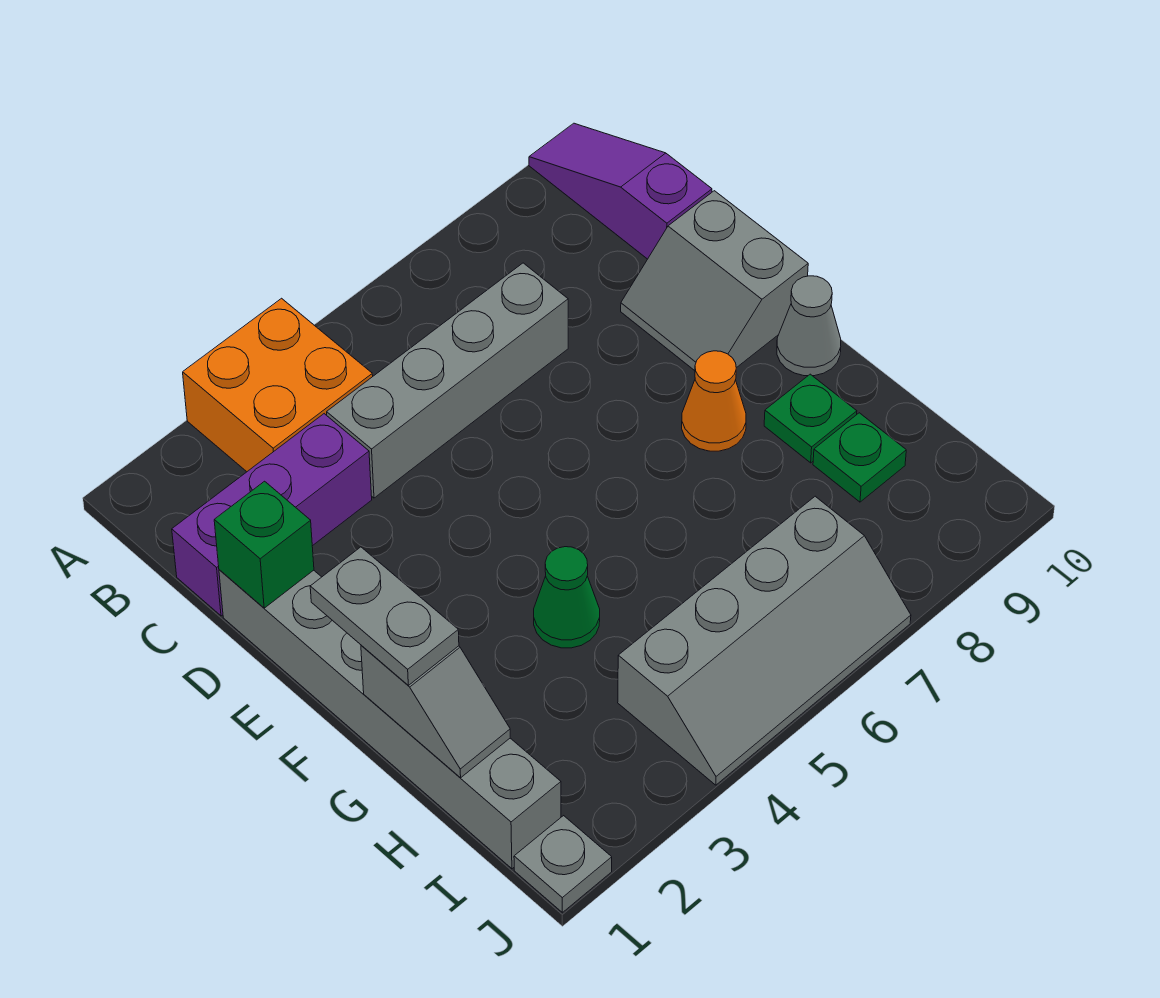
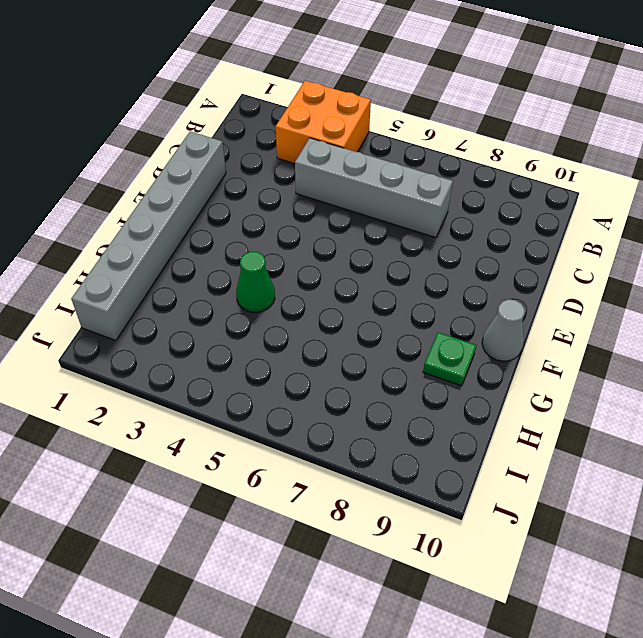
none -> purple slope A10:C10 level 1 top C
none -> purple brick C1:C3 level 1
none -> grey slope D9:E10 level 1 top 10

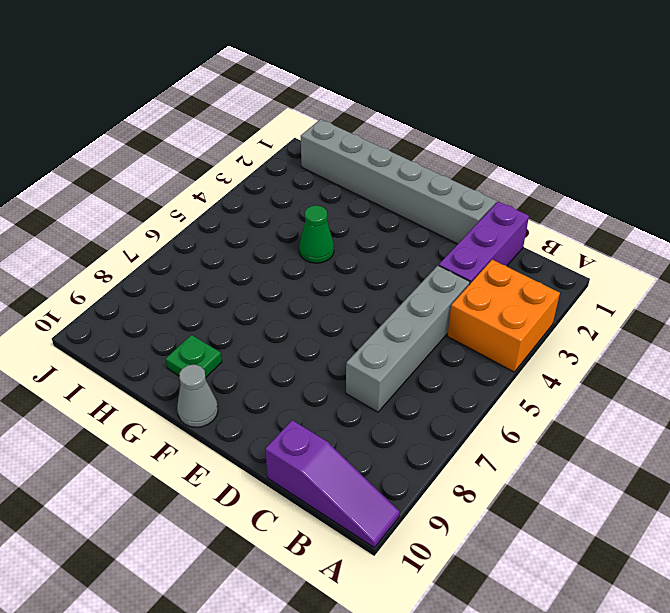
none -> grey slope D9:E10 level 1 top 10
none -> orange cone F8 level 1
none -> green plate H9 level 1

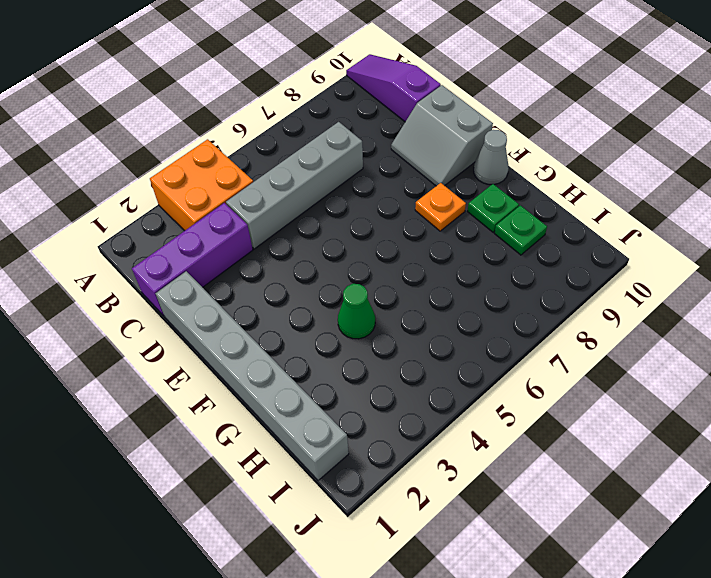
orange plate F8 level 1 -> orange cone F8 level 1
none -> grey slope I4:J7 level 1 top I
none -> grey plate J1 level 1
none -> green brick D1 level 2

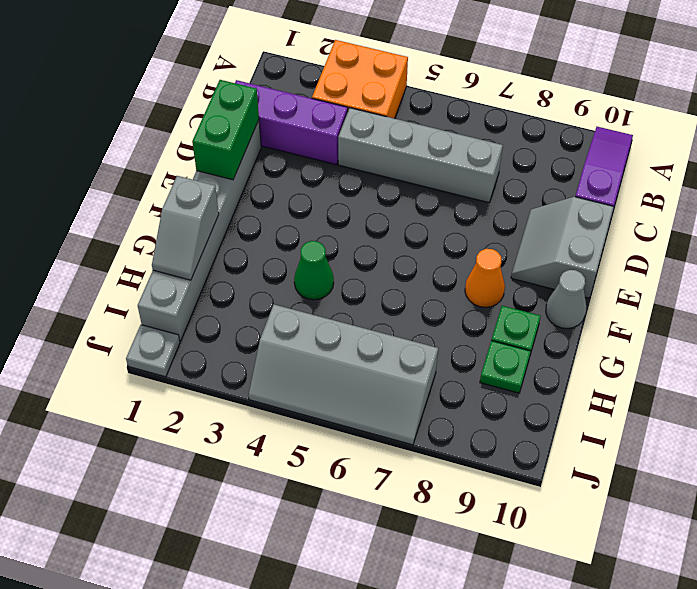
green brick D1:E1 level 2 -> green brick D1 level 2
none -> grey plate F1:G1 level 3

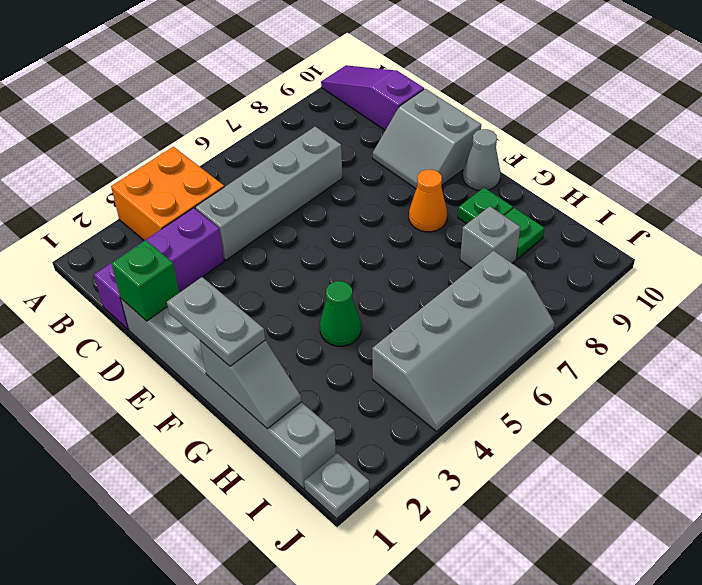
grey brick H8 level 1 -> none

